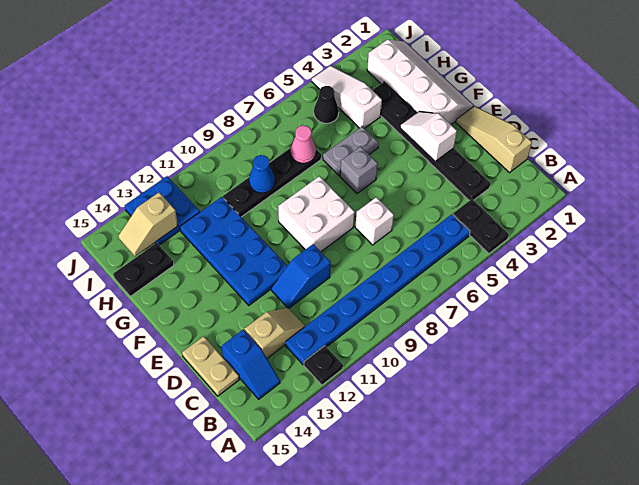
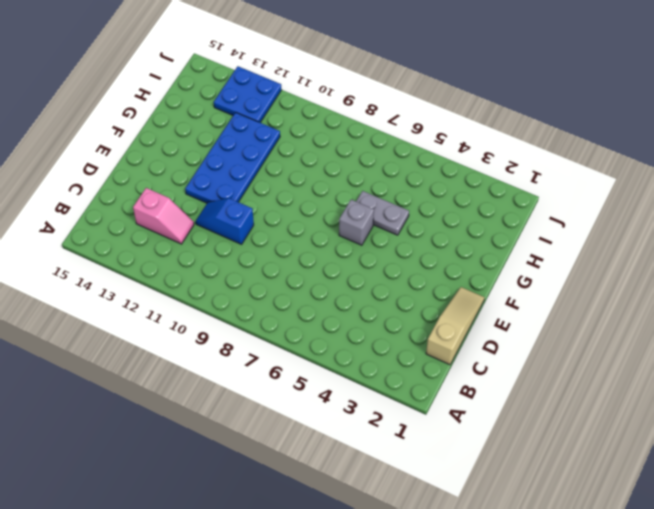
pink slope C12:C13 level 1 top 13 -> tan slope C12:C13 level 1 top 13
none -> black plate A4:B4 level 1
none -> black plate A12 level 1
none -> blue plate B5:B12 level 1

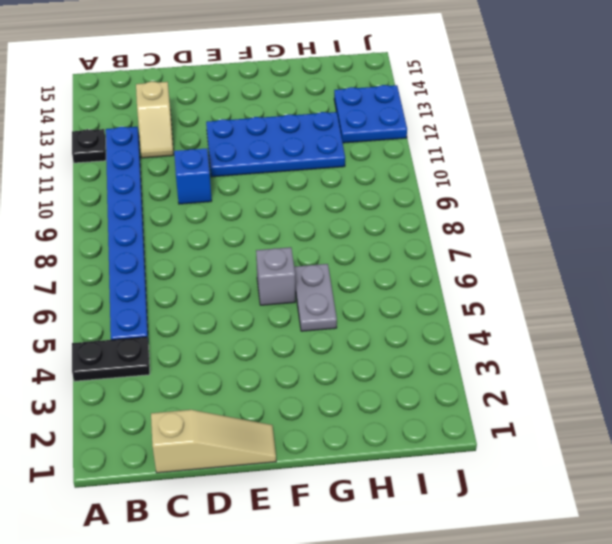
none -> blue slope B14:C14 level 1 top C
none -> black plate C3:H3 level 1
none -> tan plate C15:D15 level 1

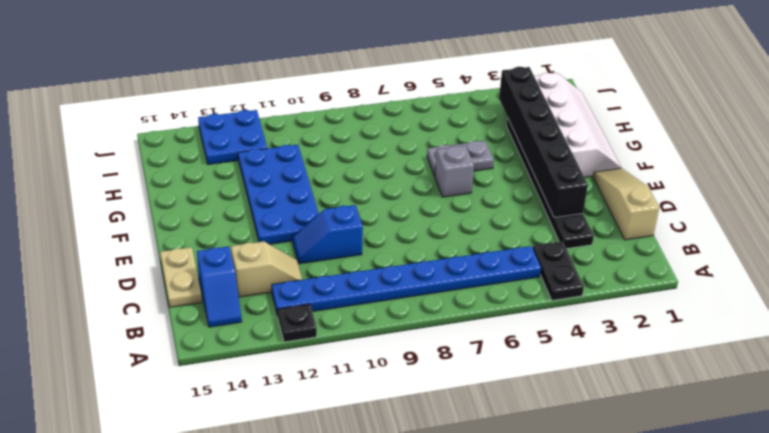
black brick D3:I3 level 2 -> white slope E3:F3 level 2 top E
none -> white brick D7 level 1
none -> white brick E8:F9 level 1
none -> white slope H4:J4 level 1 top H

